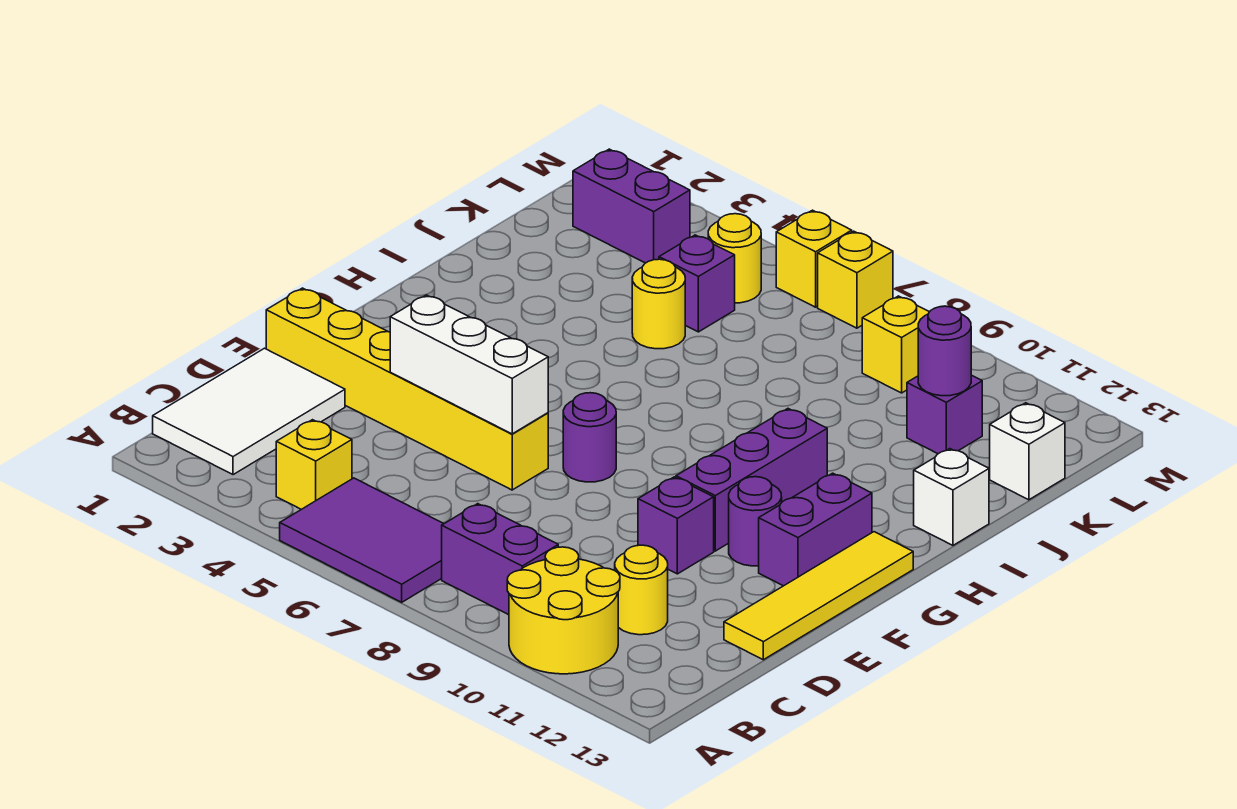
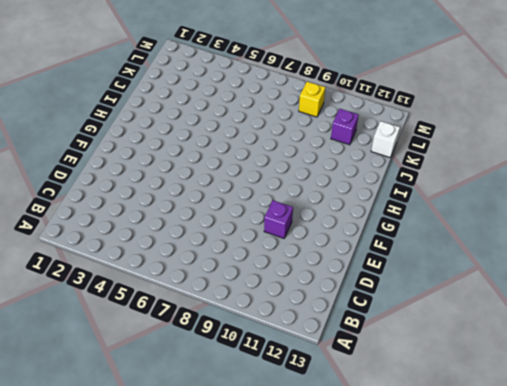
none -> purple tile A5:B7 level 1
none -> yellow round brick A10:B11 level 1
none -> white tile B1:D2 level 1

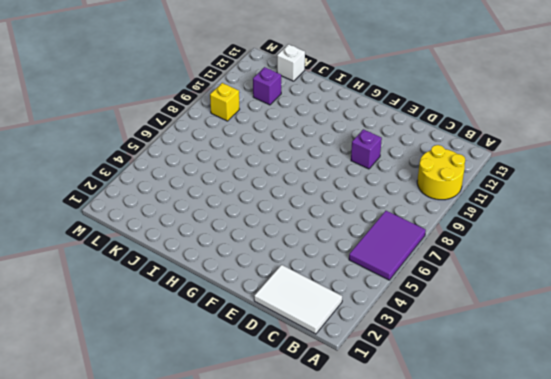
none -> yellow brick B4 level 1
none -> purple brick B8:B9 level 1
none -> yellow round brick C11 level 1

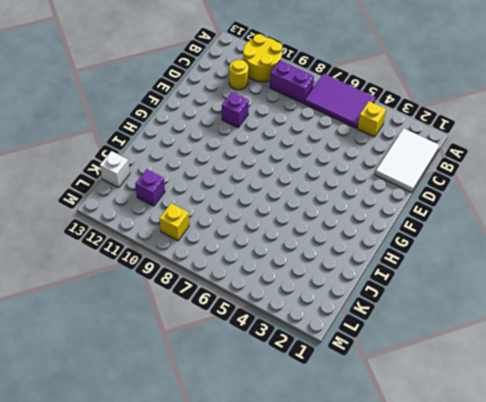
none -> yellow tile D13:G13 level 1
none -> yellow brick E1:E6 level 1
none -> purple round brick F7 level 1

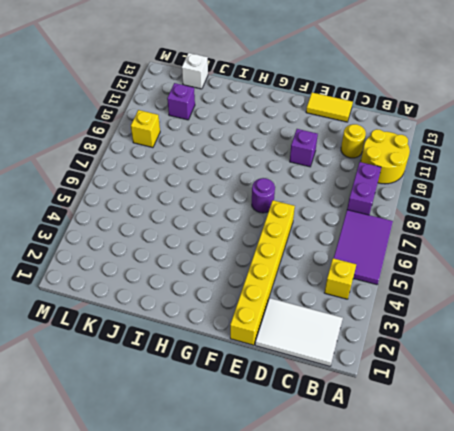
yellow tile D13:E13 level 1 -> yellow tile D13:G13 level 1
none -> purple brick F10:H10 level 1
none -> purple round brick F11 level 1
none -> purple brick F12:G12 level 1

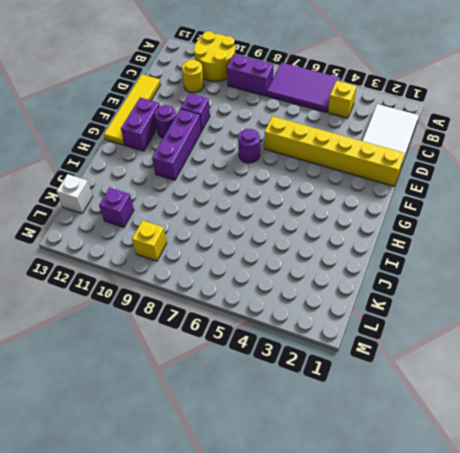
none -> white brick I13 level 1
none -> yellow round brick J5 level 1
none -> purple brick K5 level 1

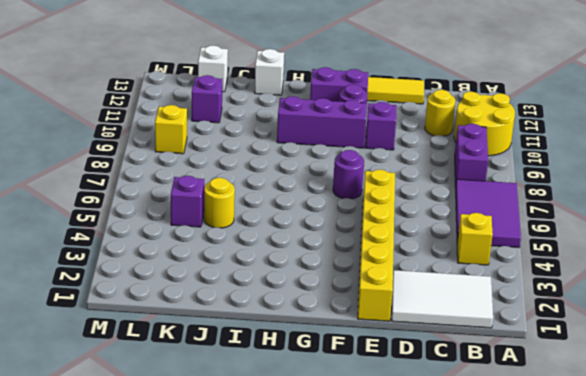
none -> purple brick L2:L3 level 1
none -> yellow round brick L5 level 1
none -> yellow brick M6 level 1

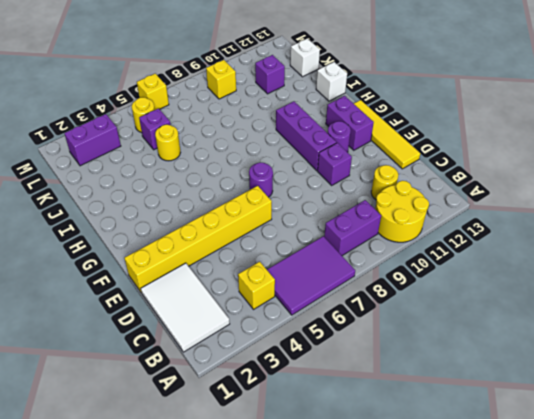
none -> yellow brick M7 level 1
none -> white brick E4:E6 level 2
none -> purple round brick K11 level 2

